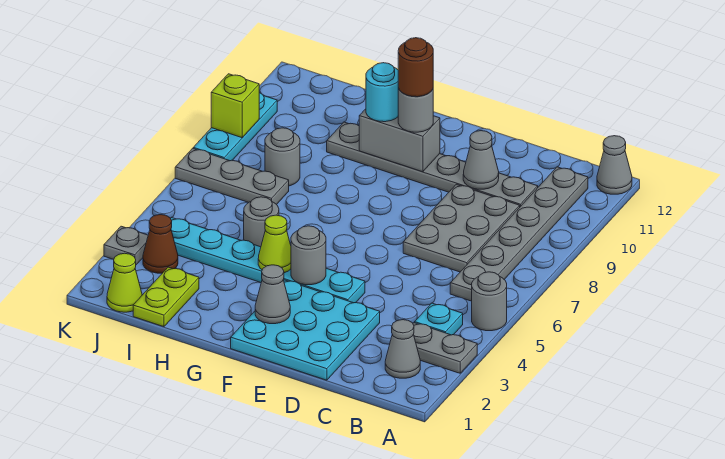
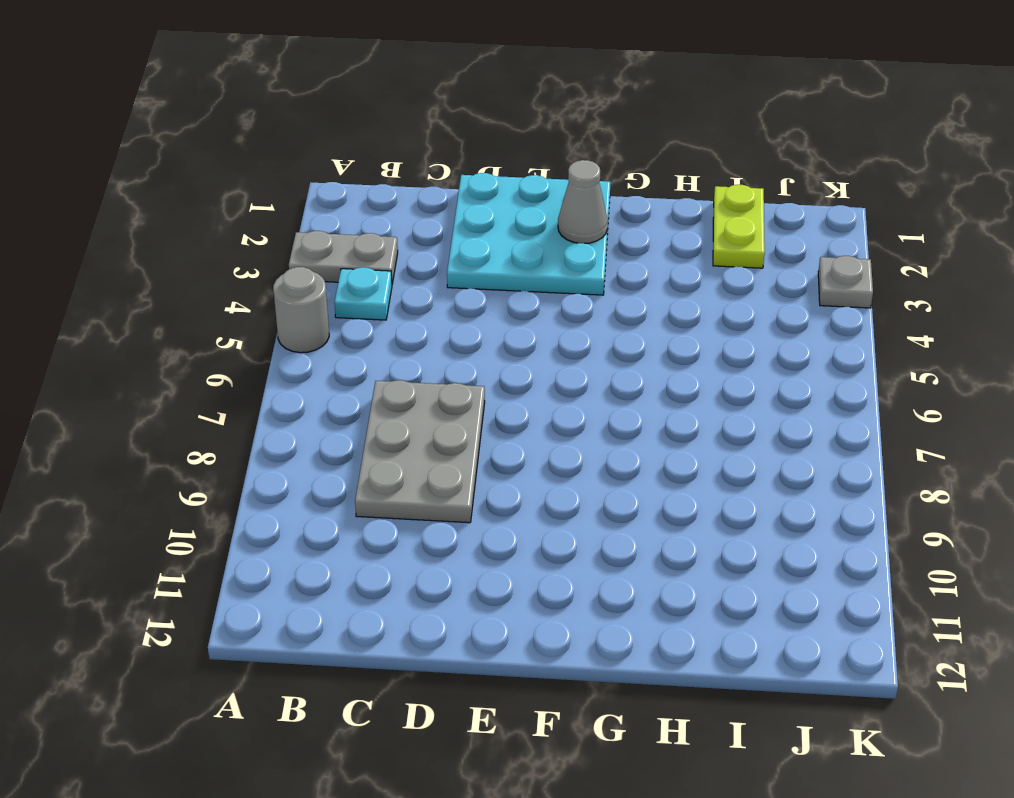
none -> grey cone A12 level 1
none -> grey cone B2 level 1
none -> grey plate B6:B11 level 1

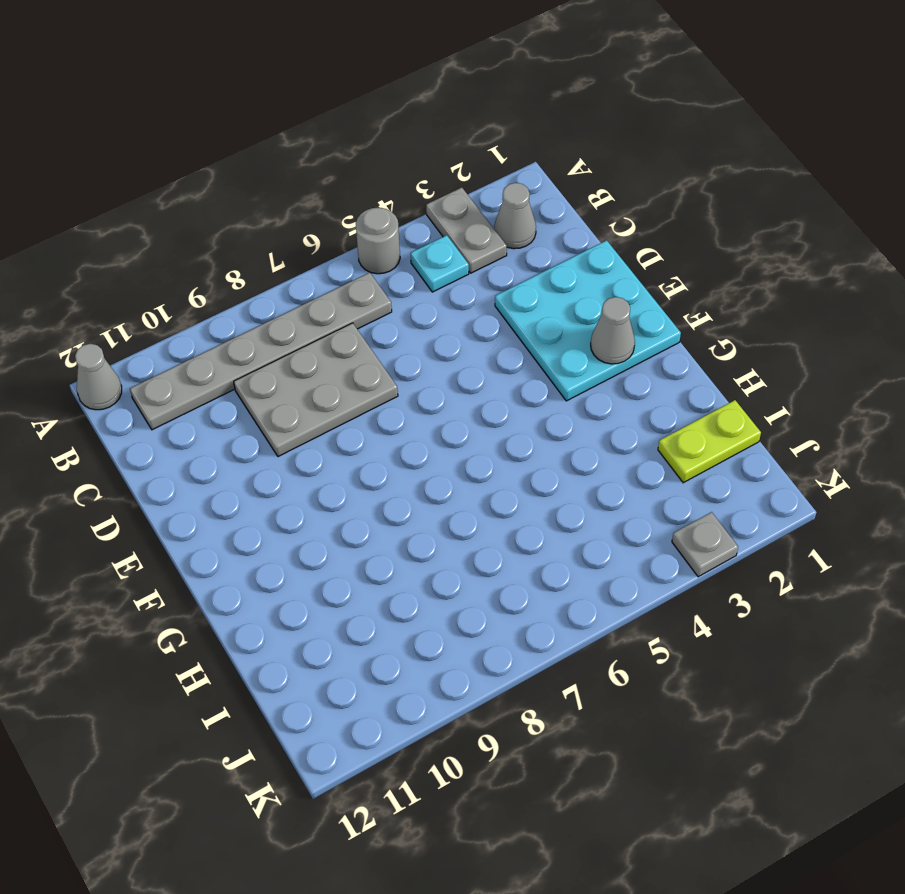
none -> grey plate C10:H10 level 1
none -> cyan plate E4:J4 level 1
none -> grey round brick H5 level 1

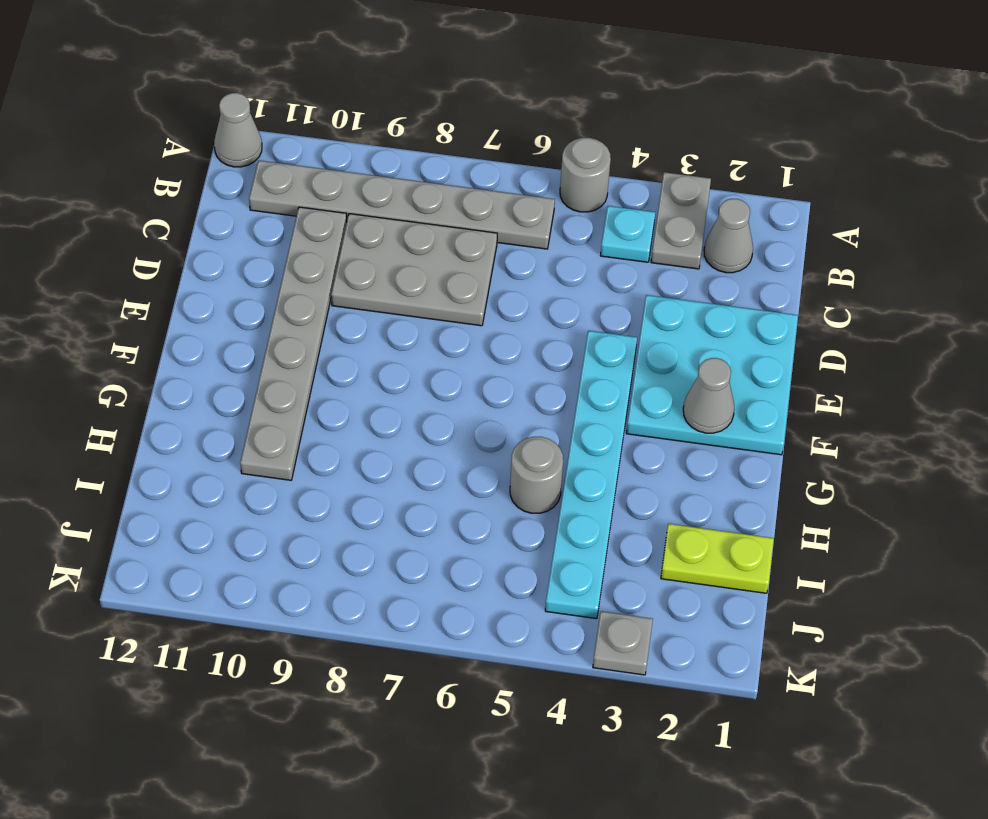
none -> grey plate I7:K7 level 1
none -> grey round brick I8 level 1
none -> lime cone J1 level 1

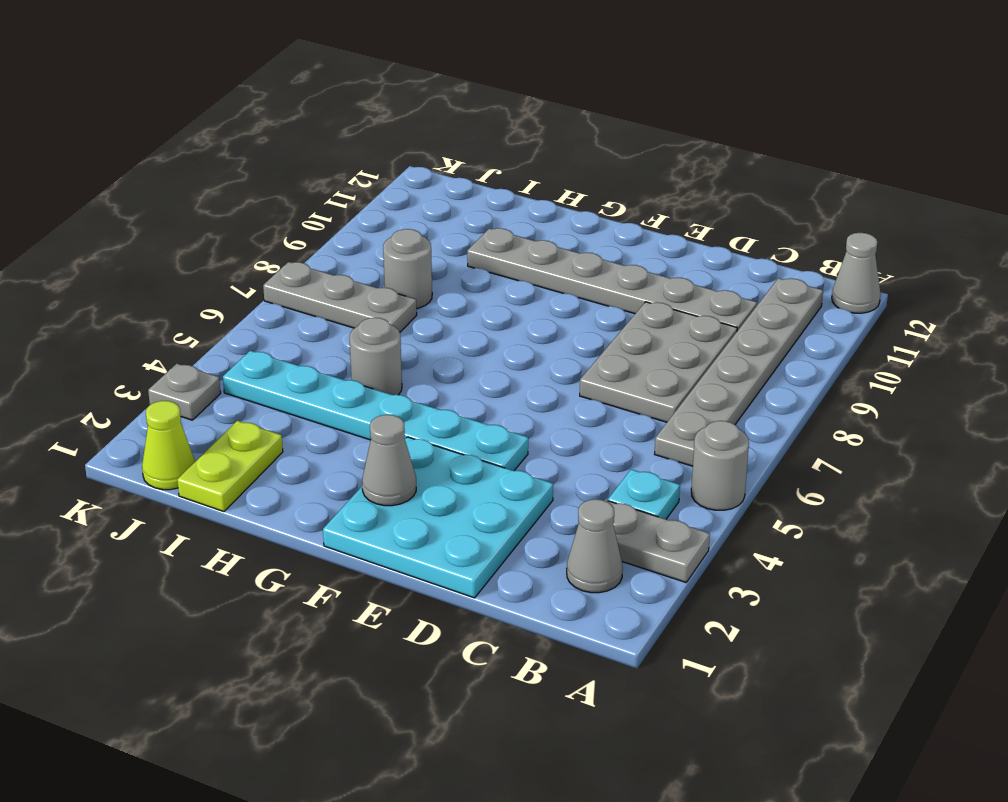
none -> brown cone J3 level 1
none -> cyan plate K8:K10 level 1
none -> grey cone D10 level 2

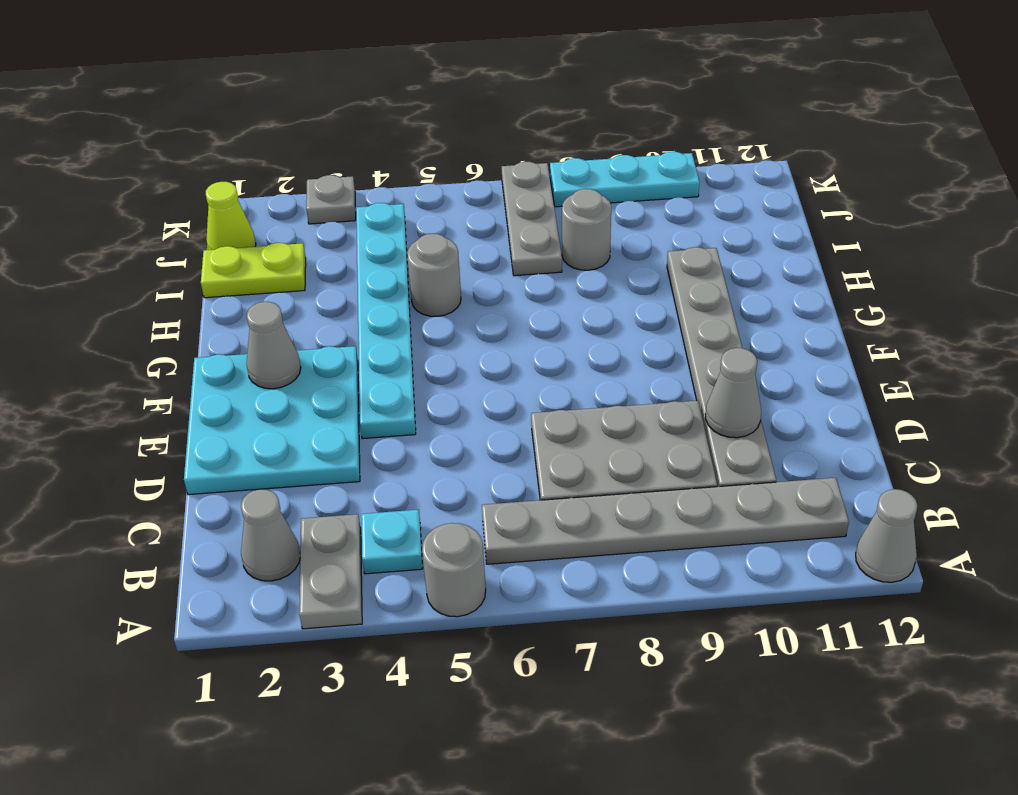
none -> brown cone J3 level 1
none -> grey round brick F4 level 2
none -> grey brick F10:G10 level 2

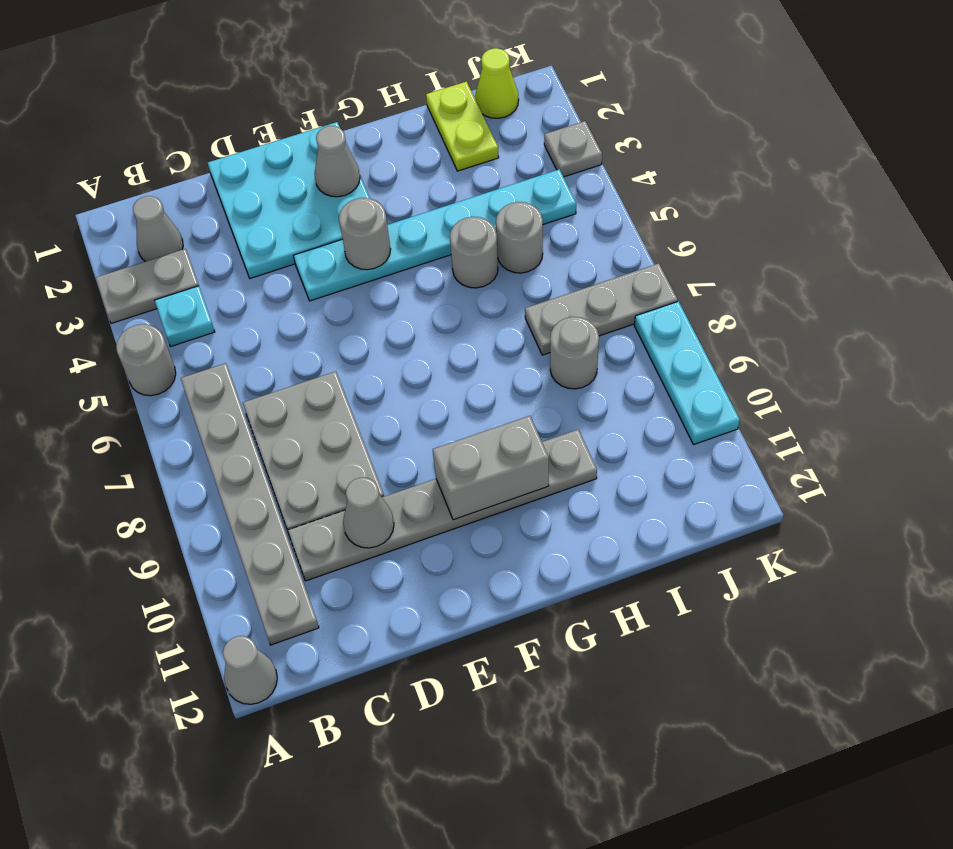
grey round brick I5 level 1 -> grey round brick F10 level 3
none -> brown cone J3 level 1
none -> lime cone G4 level 2
none -> lime brick K9 level 2

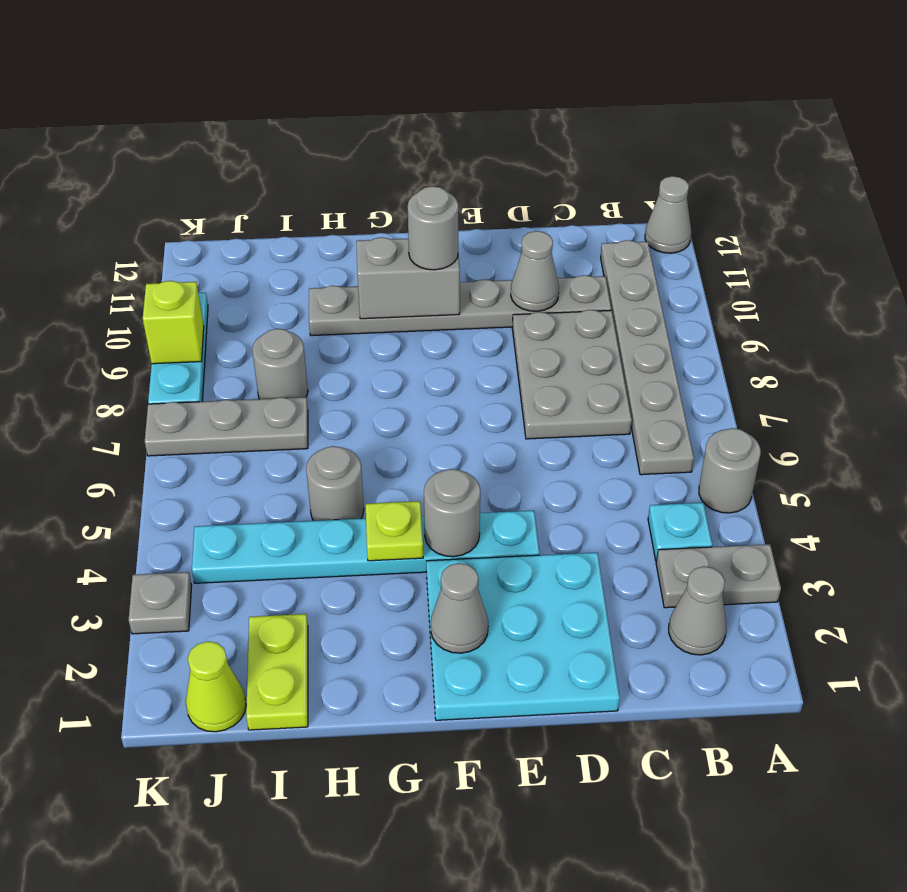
lime plate G4 level 2 -> lime cone G4 level 2
none -> brown cone J3 level 1
none -> cyan round brick G10 level 3
none -> brown round brick F10 level 4

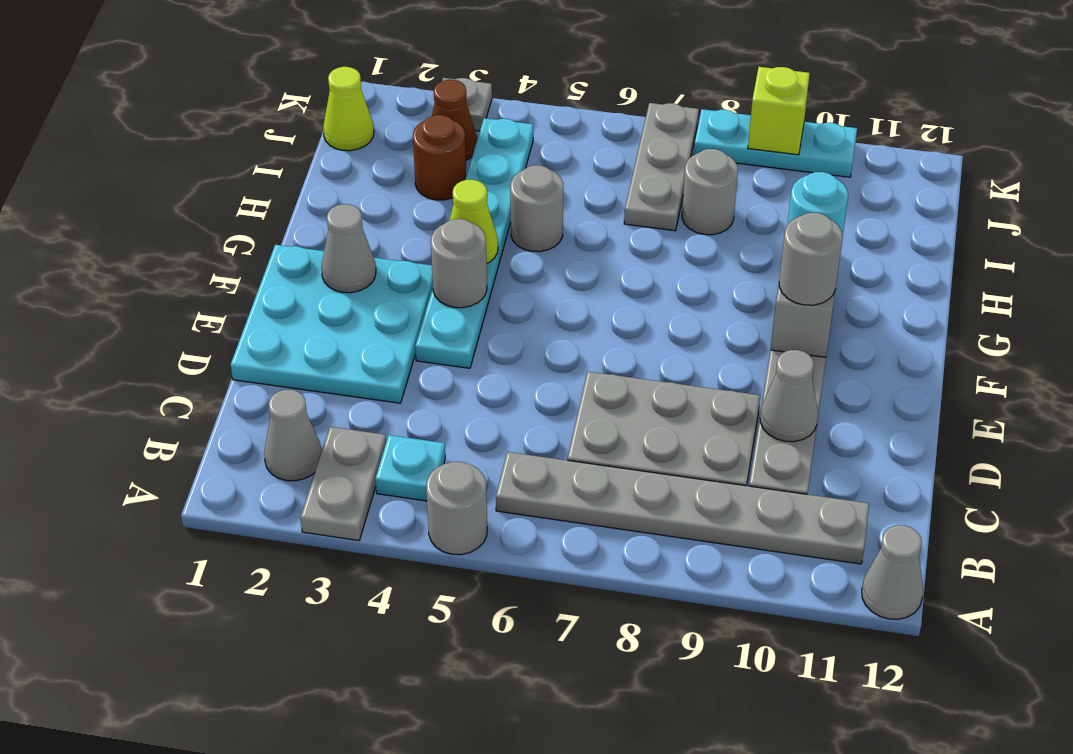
brown round brick I3 level 1 -> brown round brick F10 level 4
none -> lime plate I1:I2 level 1

